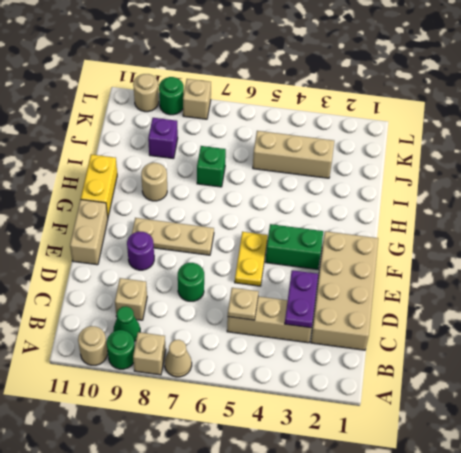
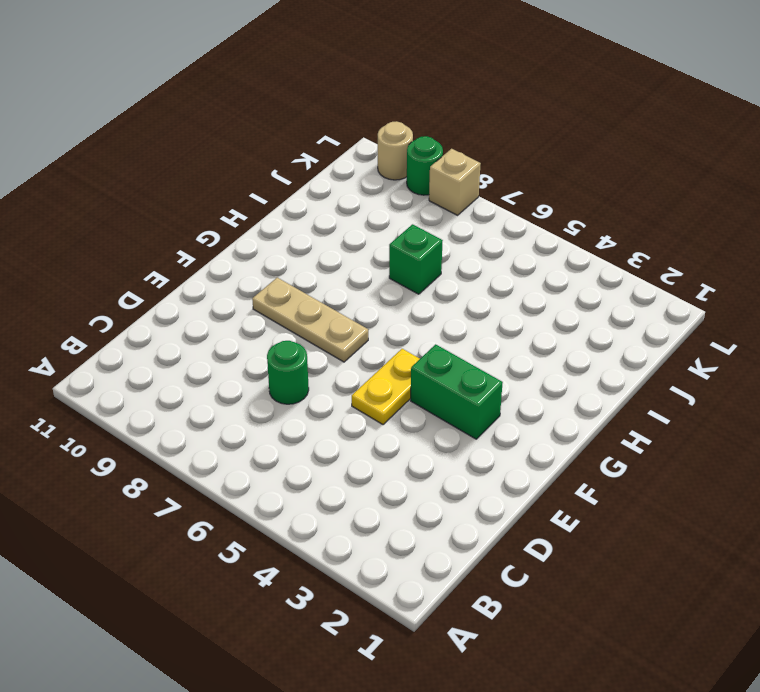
none -> tan cone A7 level 1
none -> tan brick A8 level 1
none -> green round brick A9 level 1

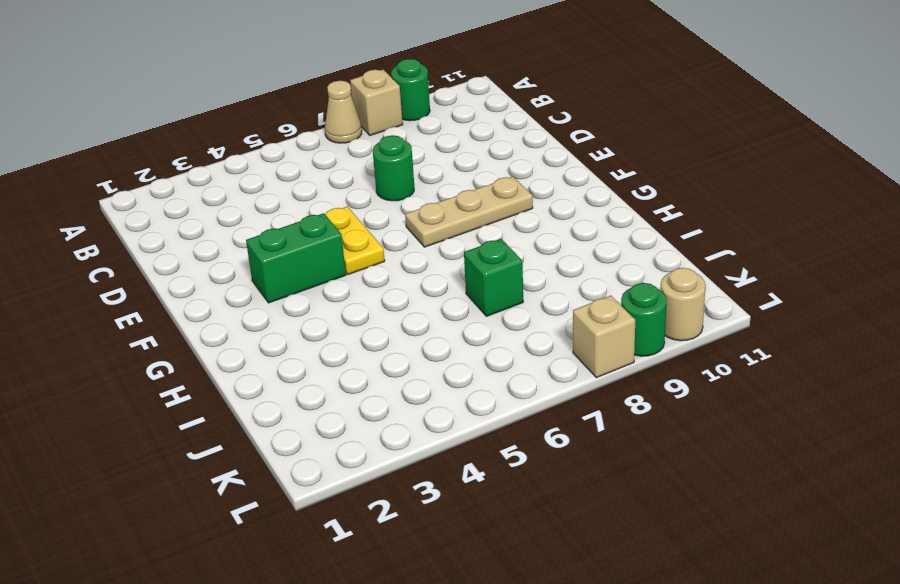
none -> tan round brick A10 level 1
none -> green cone B9 level 1
none -> tan brick C1:F2 level 1

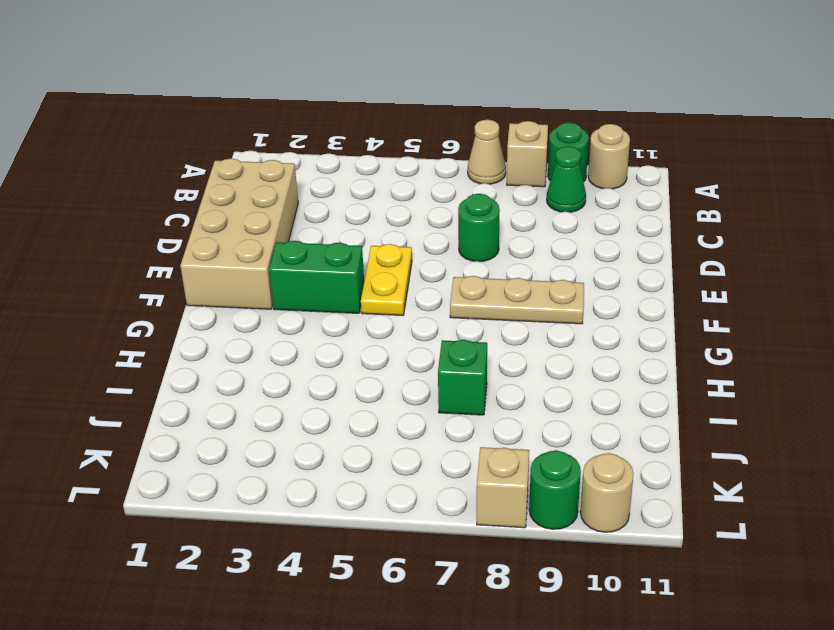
none -> tan brick C3:C5 level 1
none -> tan brick C9 level 1
none -> purple round brick E9 level 1

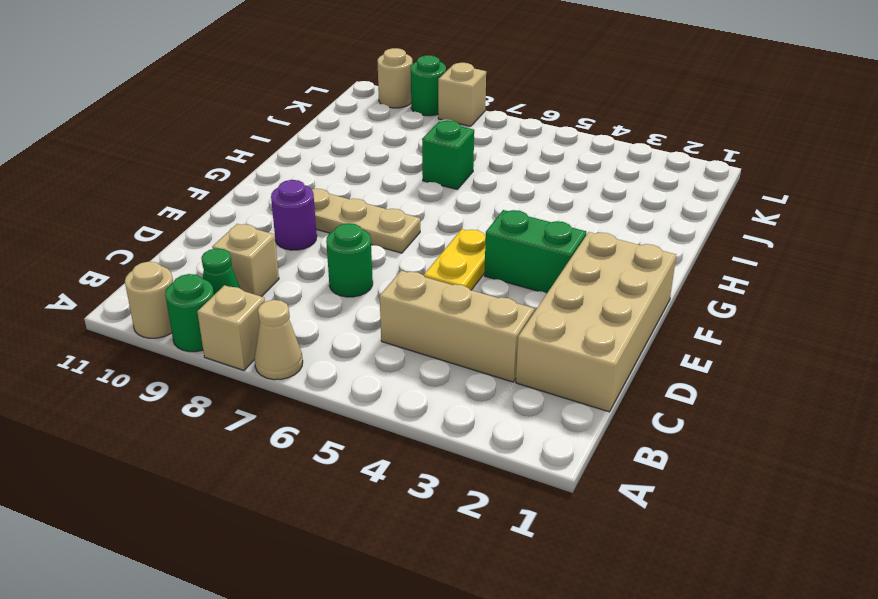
none -> tan brick E11:F11 level 1
none -> yellow brick G11:H11 level 1
none -> tan round brick H9 level 1

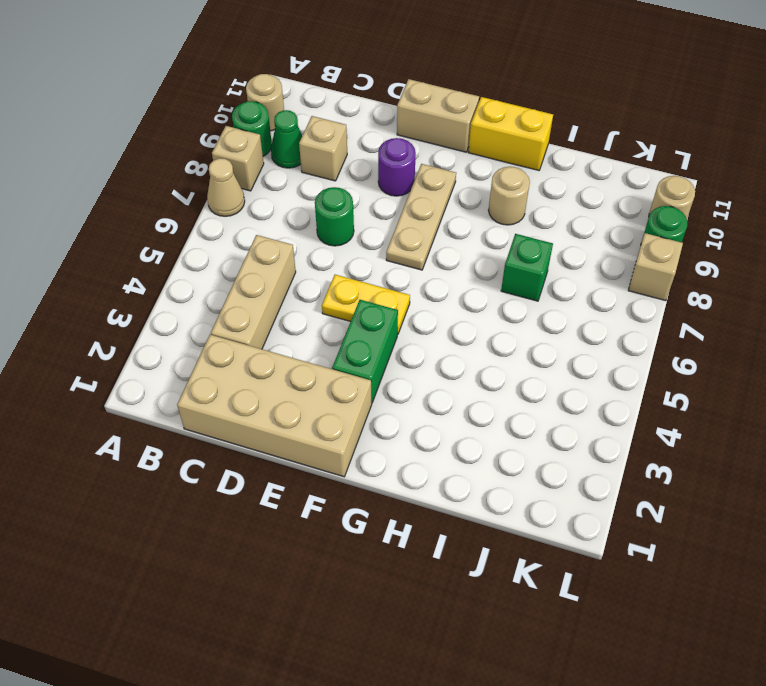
none -> tan brick J3:J5 level 1
none -> purple brick J9 level 1
none -> purple plate C3:D3 level 2

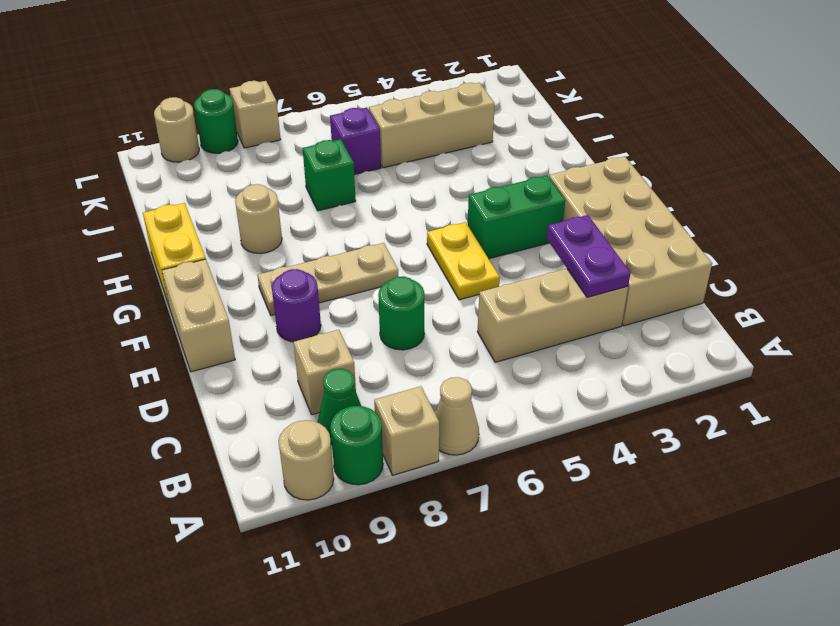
purple brick J6 level 1 -> purple brick J9 level 1
none -> tan plate C5 level 2

